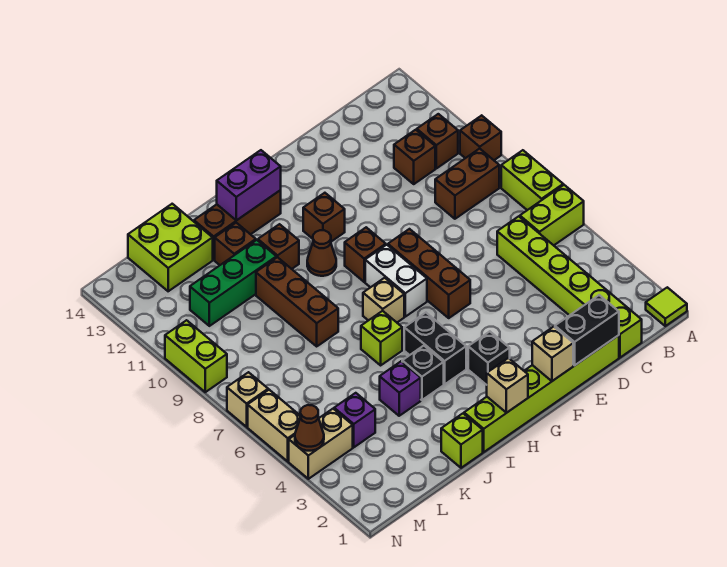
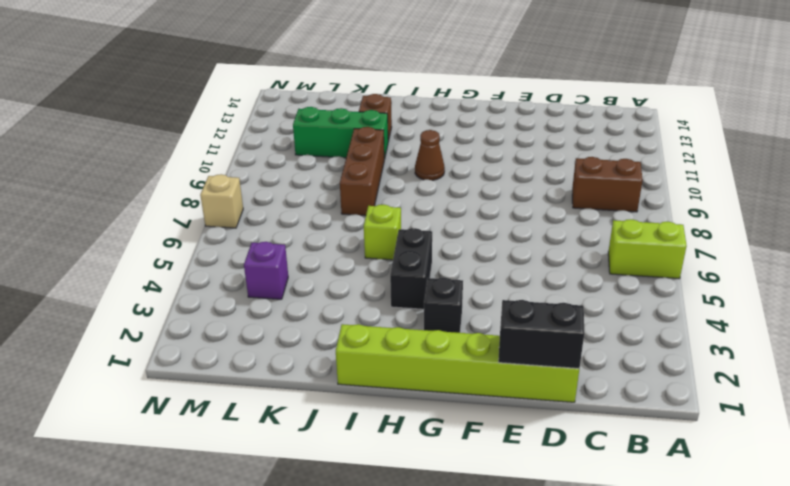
none -> lime tile A1 level 1
none -> lime brick A7:A8 level 1
none -> brown brick A10 level 1
none -> brown brick B11 level 1

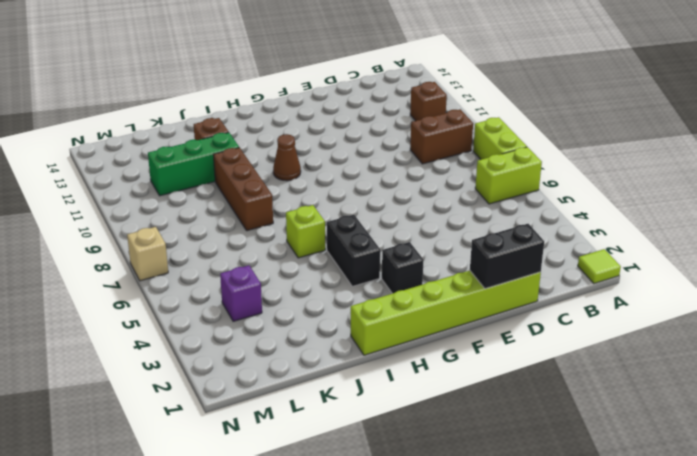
none -> brown brick A10 level 1
none -> lime brick C1:C6 level 1
none -> brown brick C11 level 1
none -> brown brick F6:F8 level 1

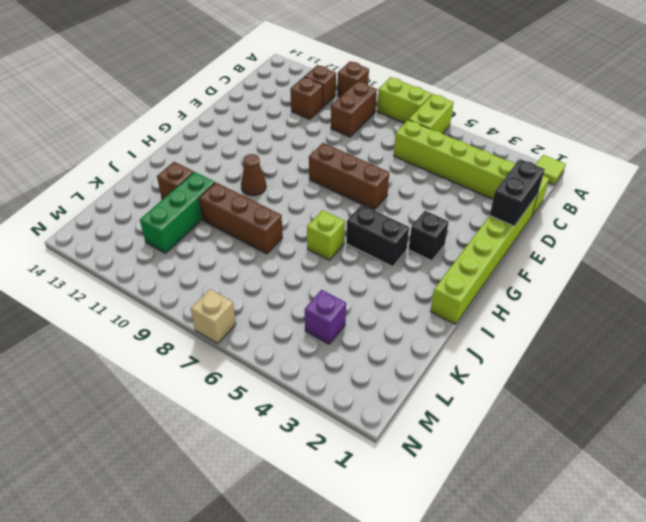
none -> white brick G7:G8 level 1
none -> brown brick G9 level 1
none -> brown brick G11 level 1
none -> tan brick H7 level 1

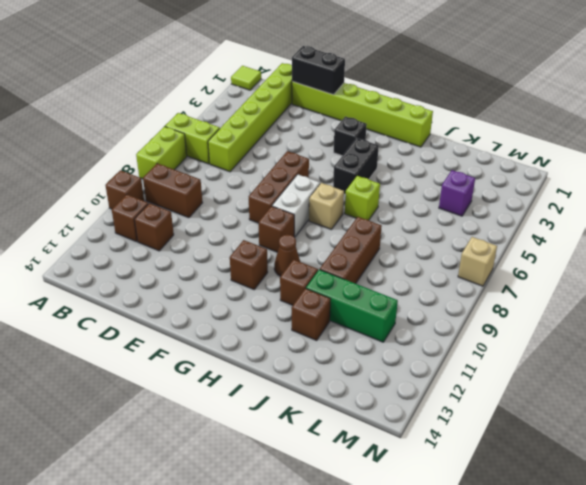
none -> brown brick H13:J13 level 1
none -> black brick I4 level 1
none -> lime brick J1 level 1
none -> purple brick J4 level 1

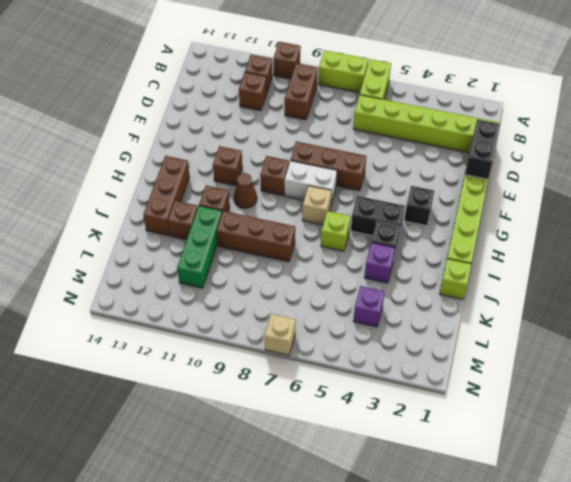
none -> lime tile A1 level 1
none -> lime brick K13:L14 level 1
none -> tan brick M4:N4 level 1
none -> tan brick N5:N6 level 1

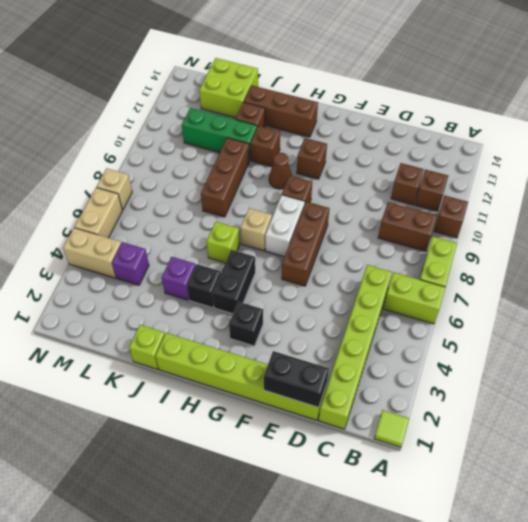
none -> lime brick N9:N10 level 1
none -> tan brick F1 level 2
none -> tan brick H1 level 2
none -> purple brick H13:I13 level 2

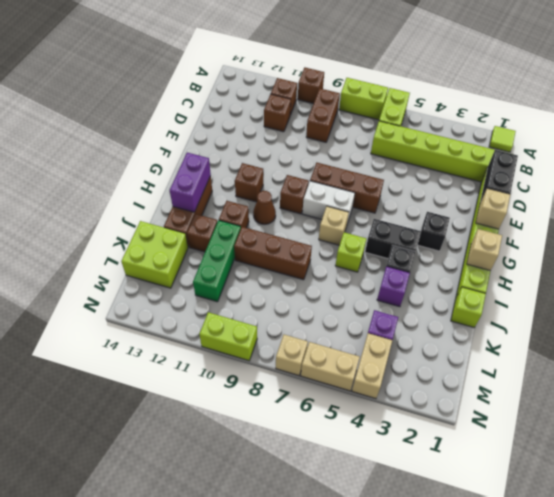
none -> brown cone N4 level 2

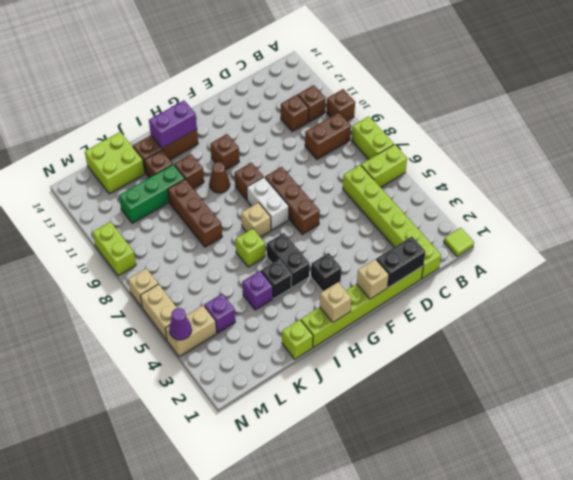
purple cone N4 level 2 -> brown cone N4 level 2

